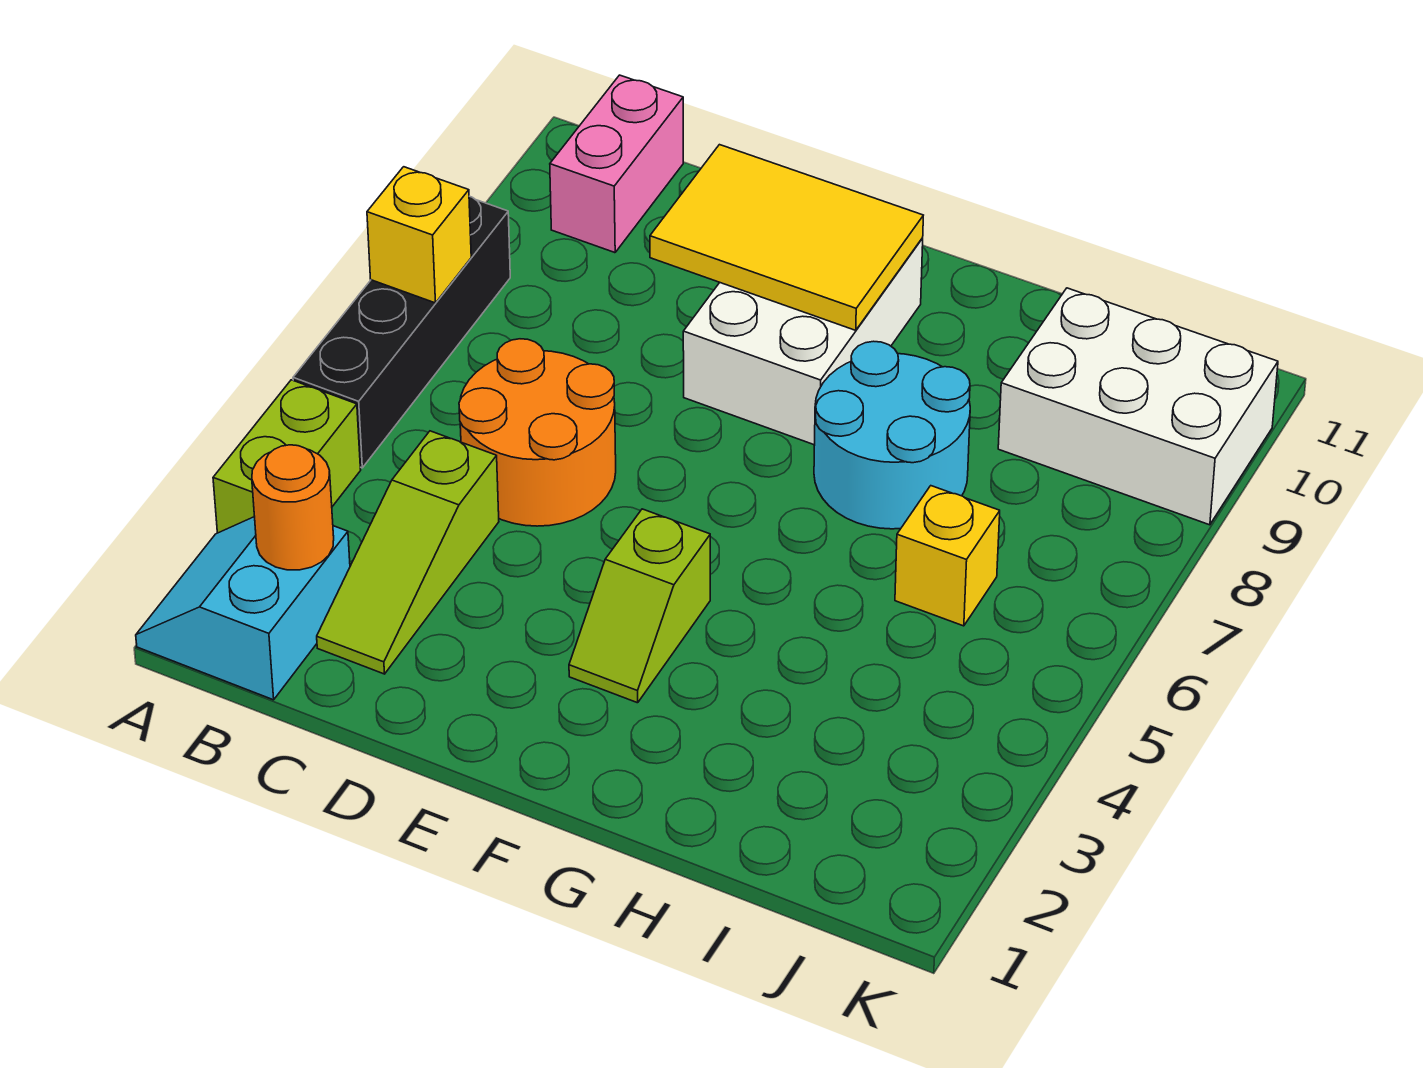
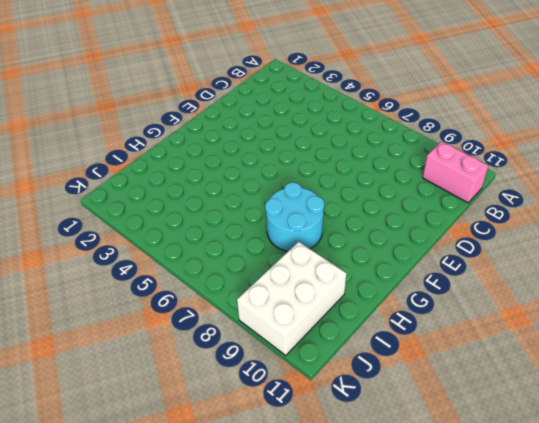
none -> cyan slope A1:B2 level 1 top B
none -> lime brick A3:A4 level 1
none -> black brick A5:A8 level 1

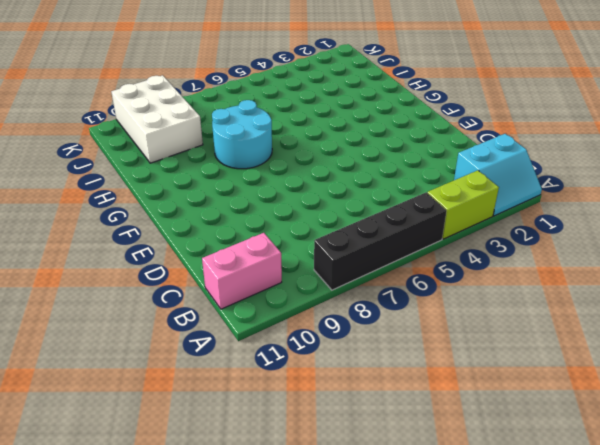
none -> lime slope C2:C4 level 1 top 4
none -> orange round brick C5:D6 level 1
none -> white brick E8:F10 level 1

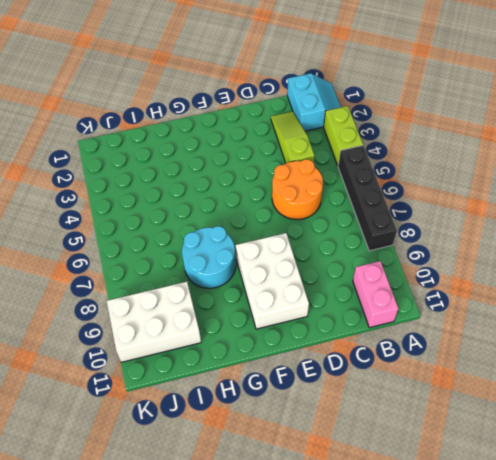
none -> lime slope F3:F4 level 1 top 4
none -> yellow brick I6 level 1
none -> yellow brick A7 level 2

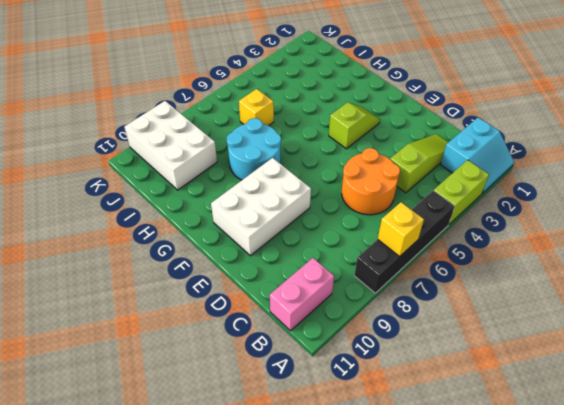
none -> orange round brick B2 level 2
none -> yellow tile D9:F10 level 2

